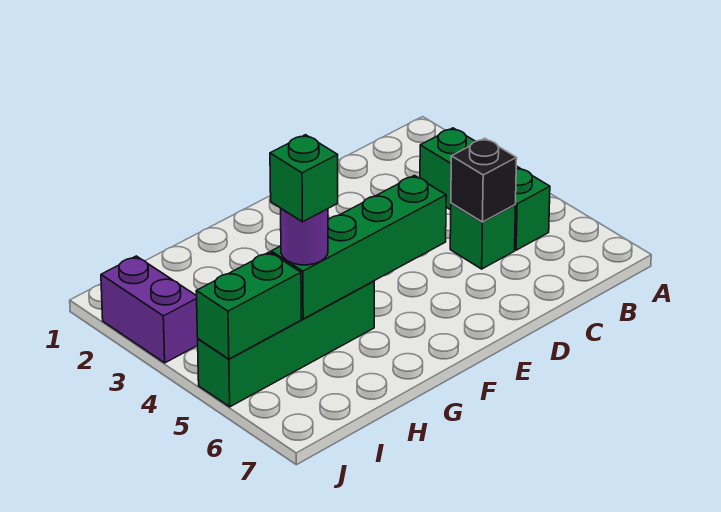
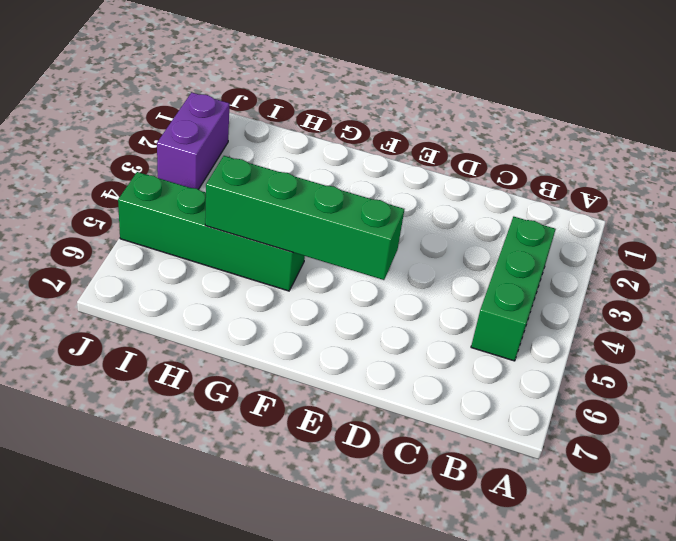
none -> green brick C5 level 1
none -> black brick C5 level 2

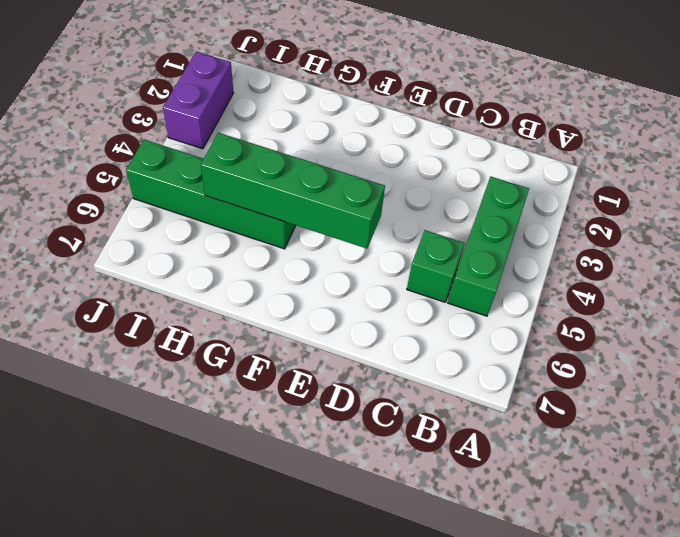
none -> black brick C5 level 2
none -> green brick I5:J5 level 2

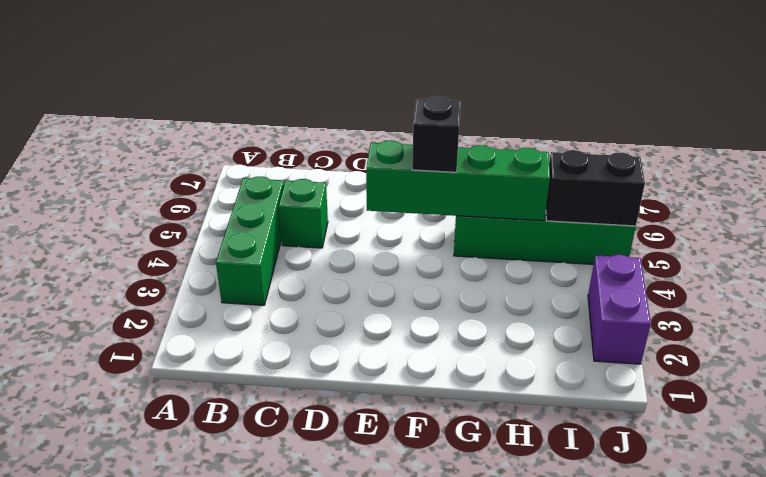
black brick F5 level 3 -> black brick C5 level 2
black brick I5:J5 level 2 -> green brick I5:J5 level 2
none -> purple round brick H5 level 3
none -> green brick H5 level 4

